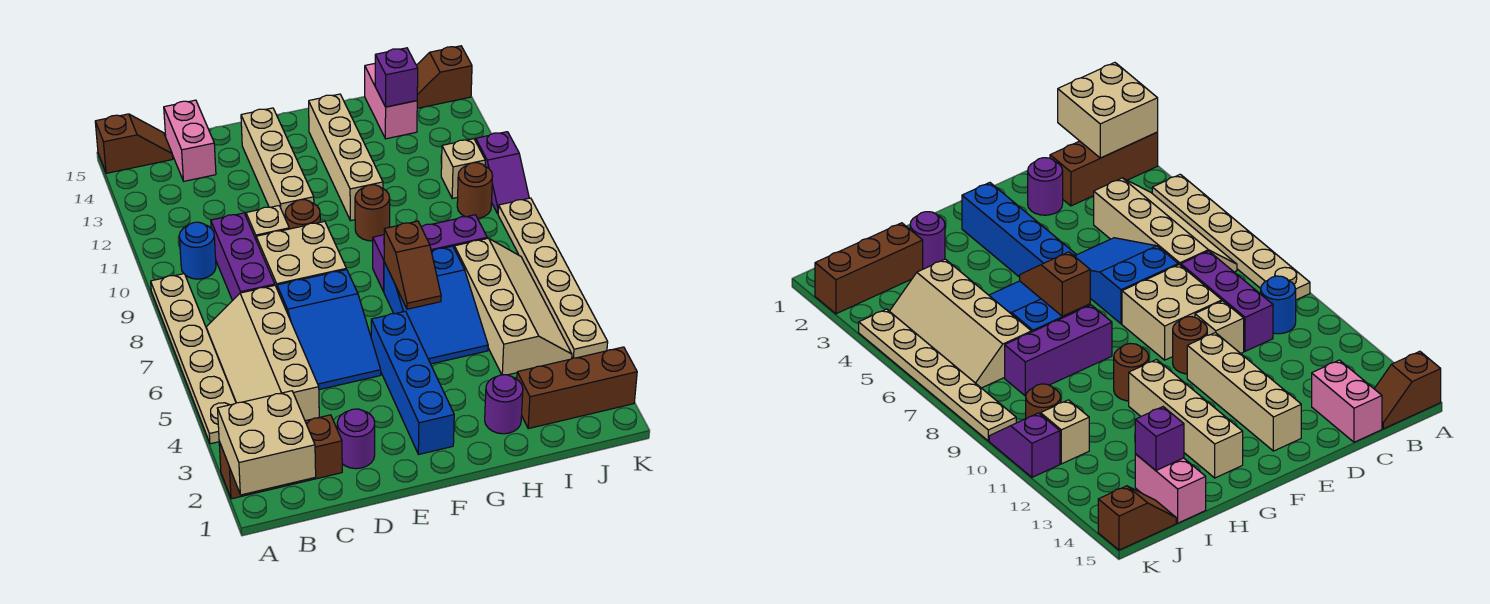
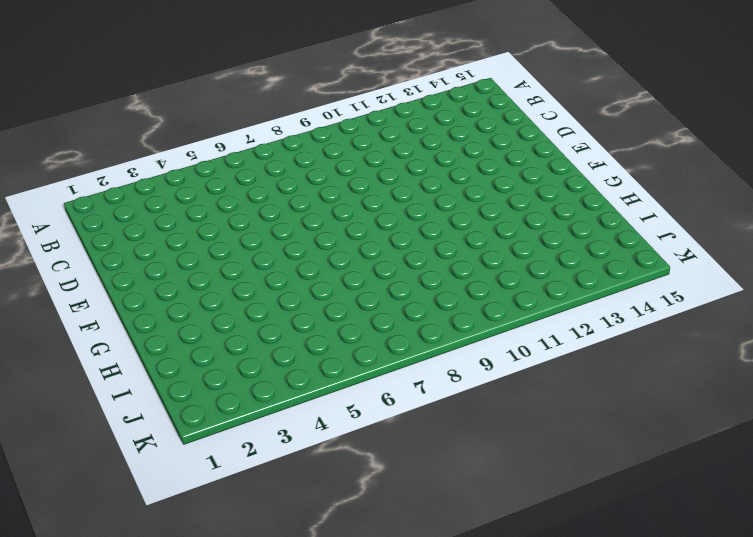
none -> brown brick A2:C2 level 1
none -> tan plate A4:A9 level 1
none -> brown slope A15:B15 level 1 top A
none -> tan slope B4:C7 level 1 top C

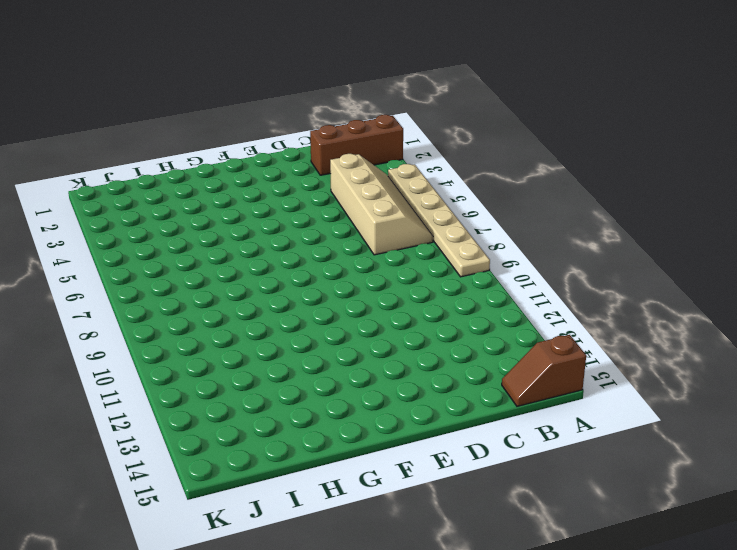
none -> blue round brick B10 level 1
none -> purple brick C8:C10 level 1
none -> pink brick C14:C15 level 1
none -> purple round brick D2 level 1

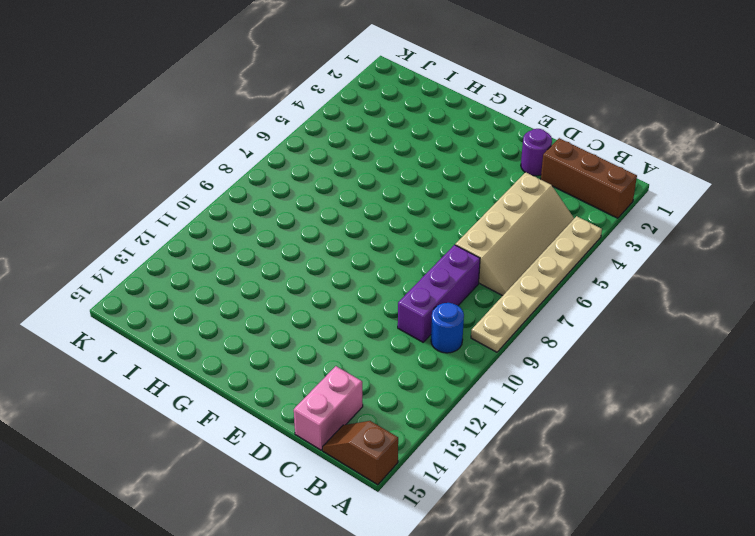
none -> blue slope D5:E7 level 1 top 7
none -> tan brick D8:E9 level 1
none -> tan brick D10 level 1
none -> brown round brick E10 level 1

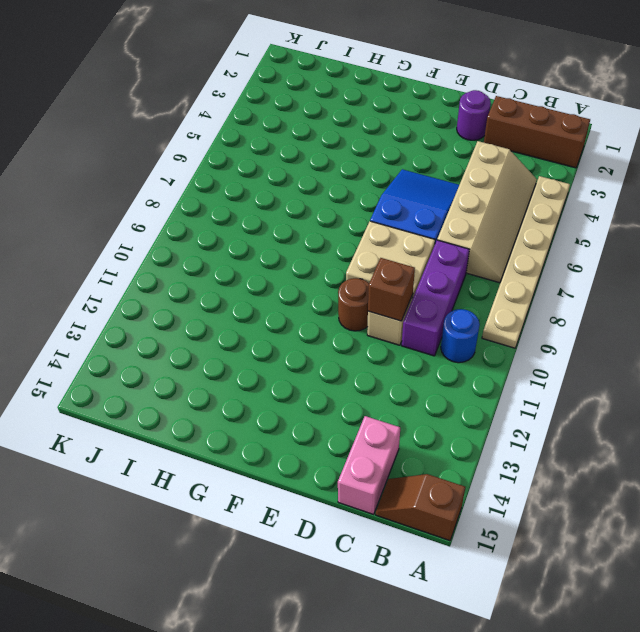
brown brick D10 level 2 -> none
none -> tan brick E11:E14 level 1
none -> blue brick F2:F5 level 1
none -> blue slope G5:H7 level 1 top 7
none -> purple brick G8:I8 level 1

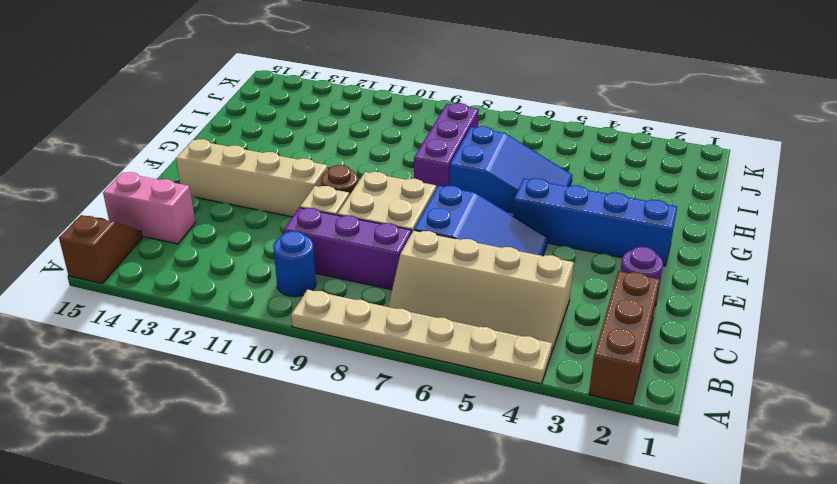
none -> brown round brick G10 level 1
none -> tan brick G11:G14 level 1
none -> purple round brick H2 level 1
none -> brown brick I2:K2 level 1

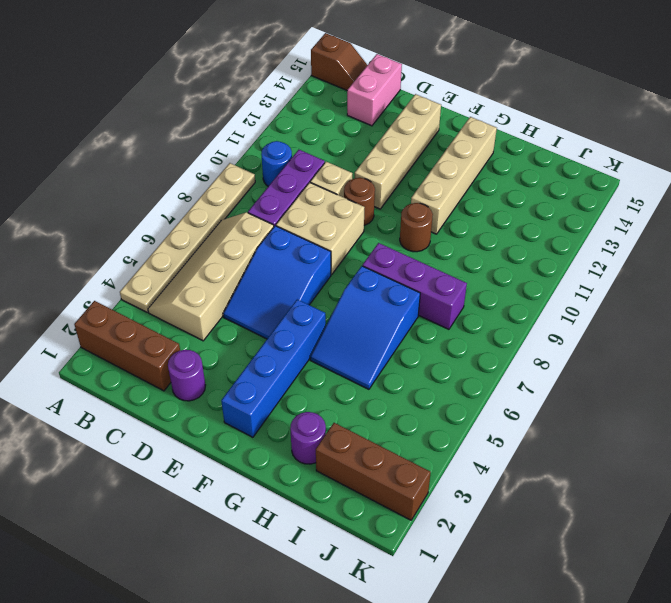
none -> tan slope I4:J7 level 1 top I
none -> pink brick I14:I15 level 1
none -> brown round brick J10 level 1
none -> tan brick J11 level 1

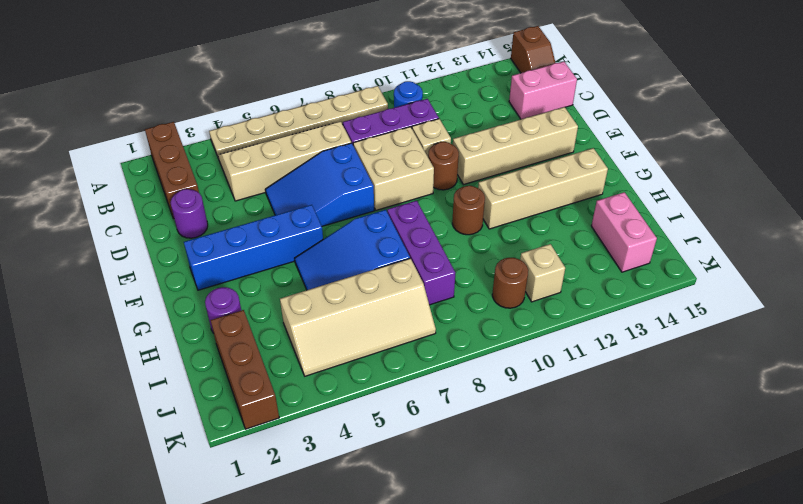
pink brick I14:J14 level 1 -> pink brick I14:I15 level 1
none -> brown slope J15:K15 level 1 top K
none -> tan plate K4:K9 level 1
none -> purple slope K10:K11 level 1 top 11
none -> tan brick A1:B2 level 2

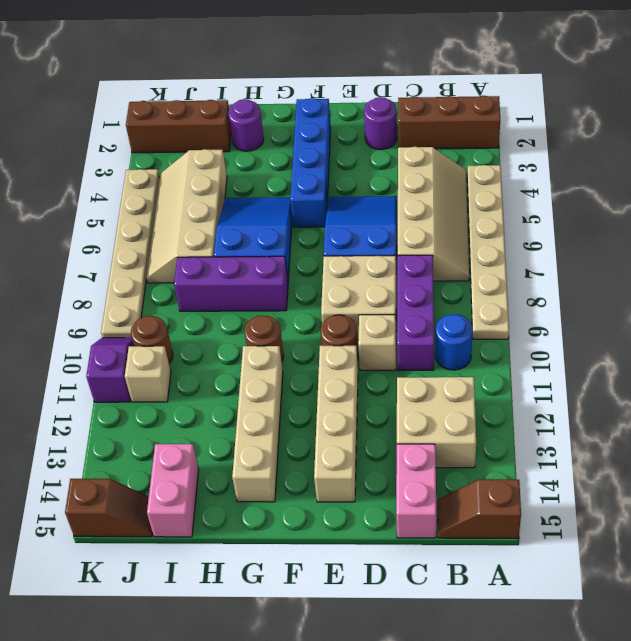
tan brick B12:C13 level 1 -> tan brick A1:B2 level 2
none -> brown slope G6:G7 level 2 top 7
none -> purple brick I14 level 2

